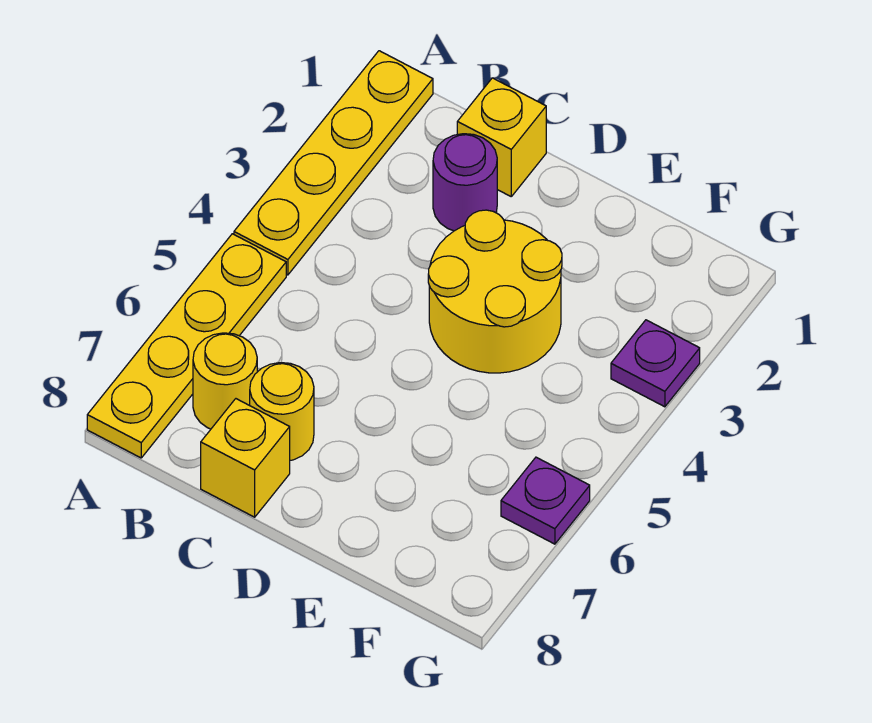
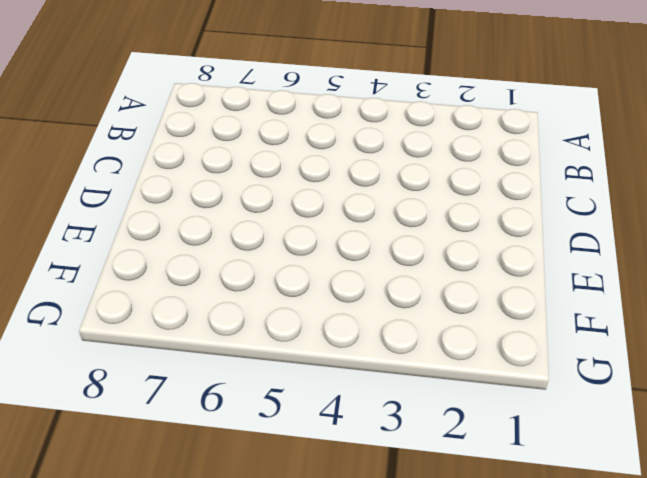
none -> yellow plate A1:A4 level 1
none -> yellow plate A5:A8 level 1

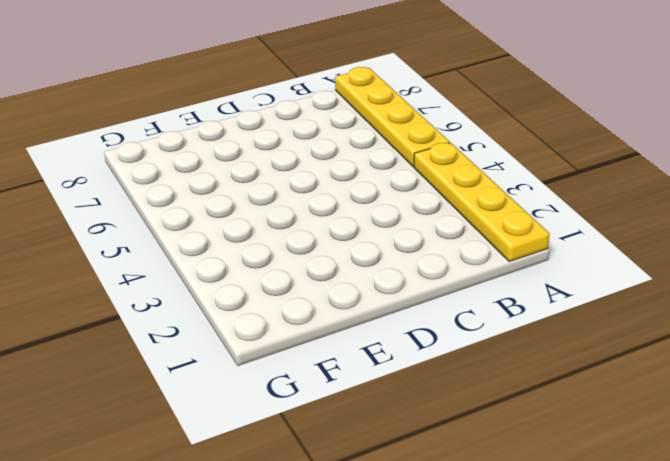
none -> yellow round brick B7 level 1
none -> yellow brick C1 level 1

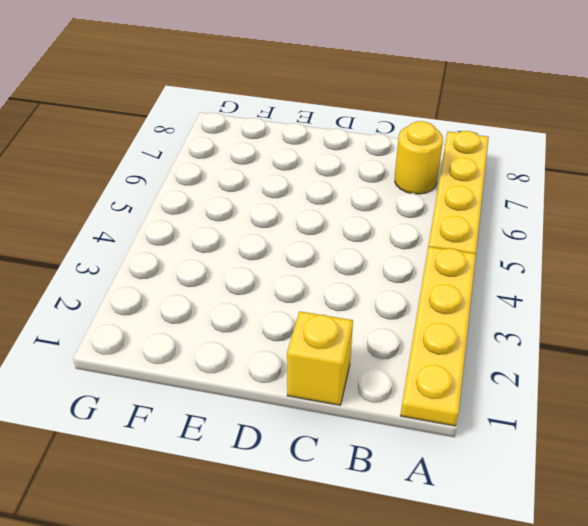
none -> purple round brick C2 level 1
none -> yellow round brick C7 level 1

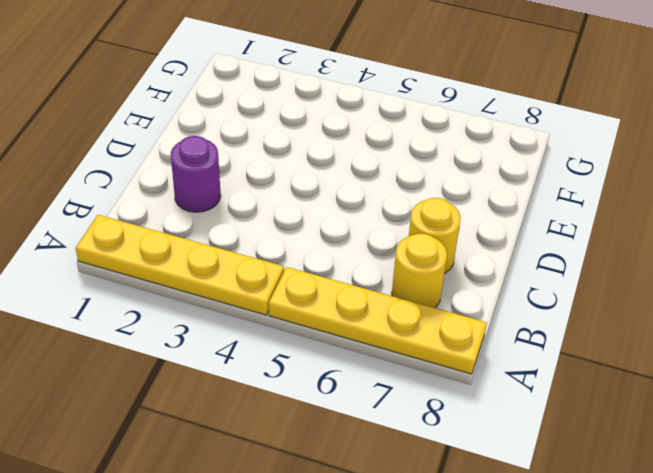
none -> yellow brick C1 level 1
none -> yellow brick C8 level 1

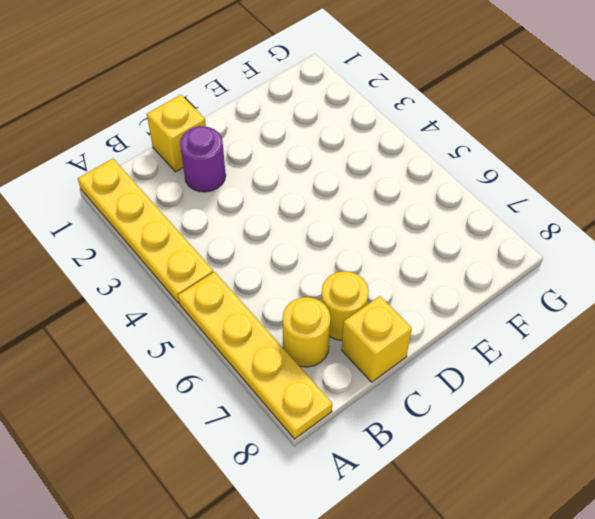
none -> yellow round brick D3:E4 level 1
none -> purple plate G3 level 1

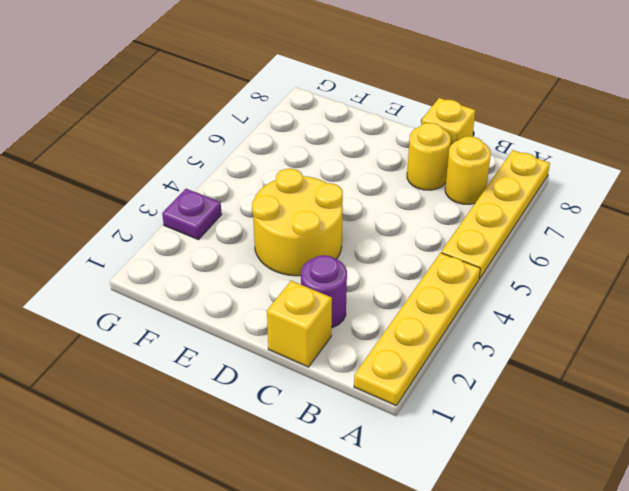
none -> purple plate G6 level 1

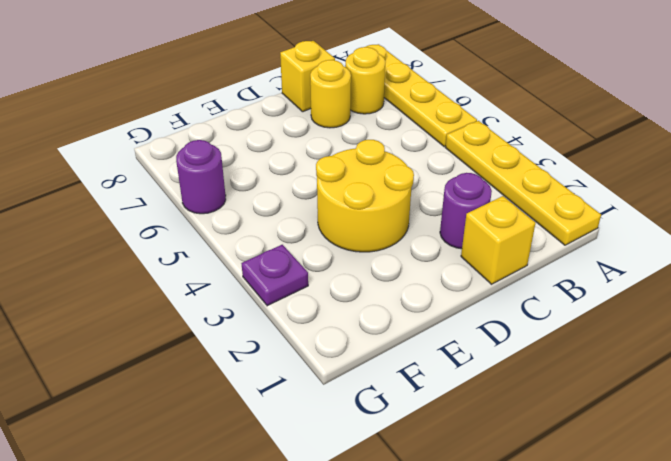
purple round brick G6 level 1 -> purple plate G6 level 1

